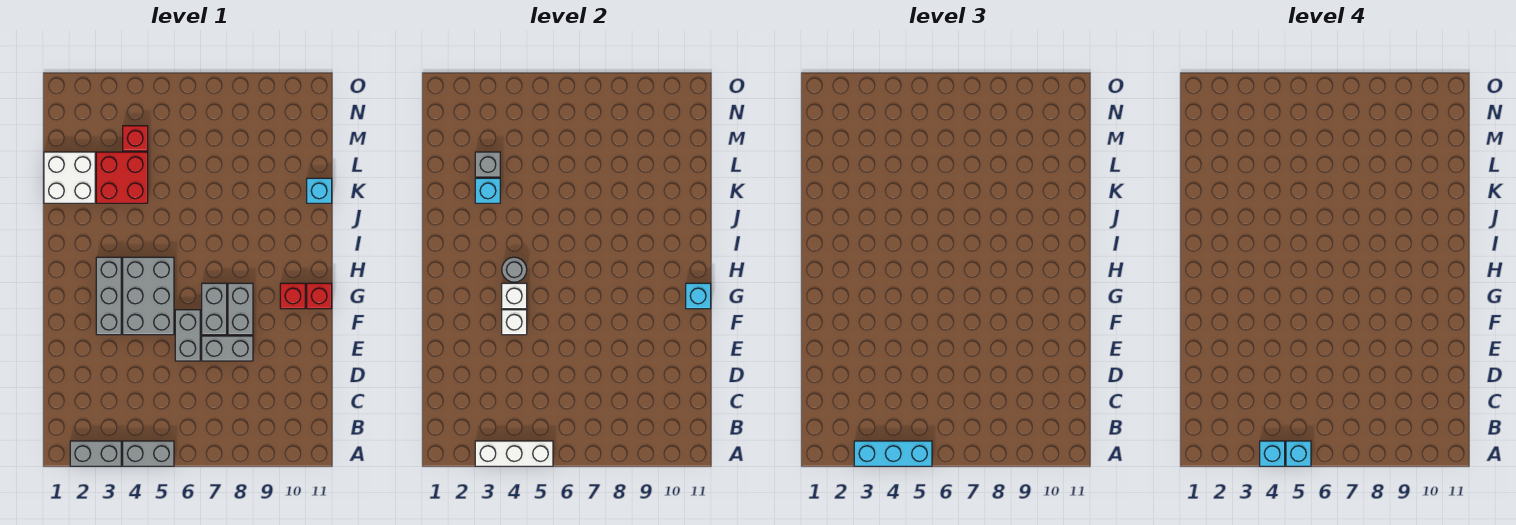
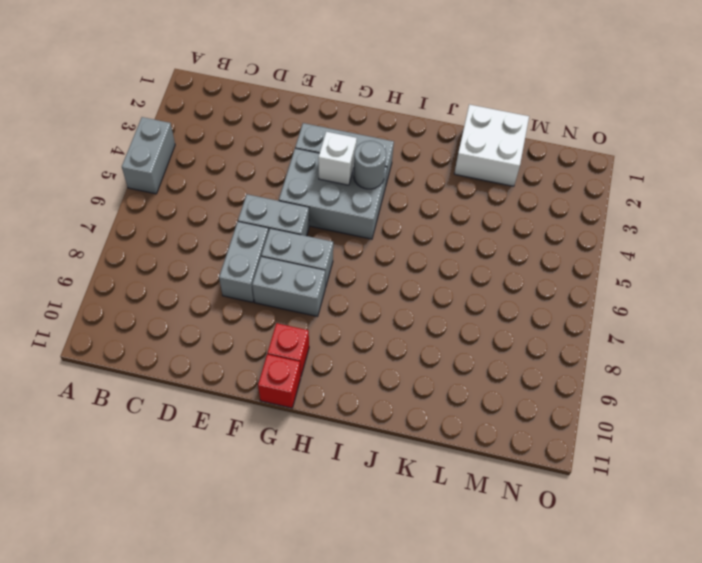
none -> grey brick A2:A3 level 1
none -> red brick K3:L4 level 1
none -> cyan brick K11 level 1

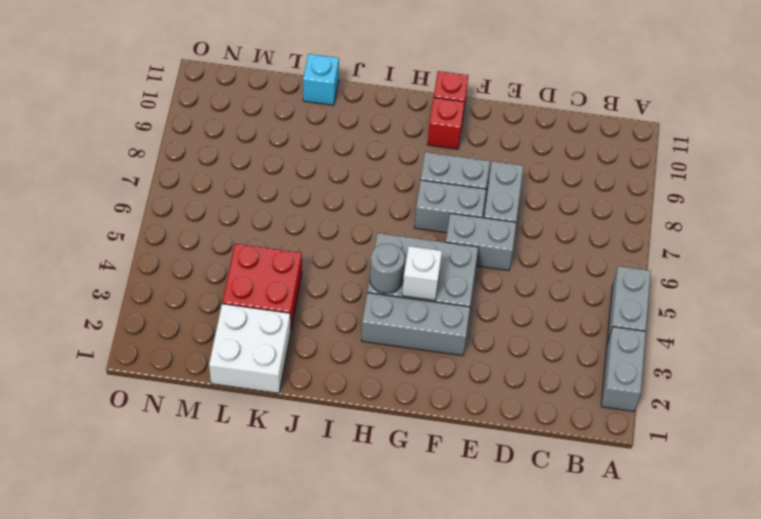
none -> red brick M4 level 1
none -> white brick A3:A5 level 2
none -> white brick F4 level 2

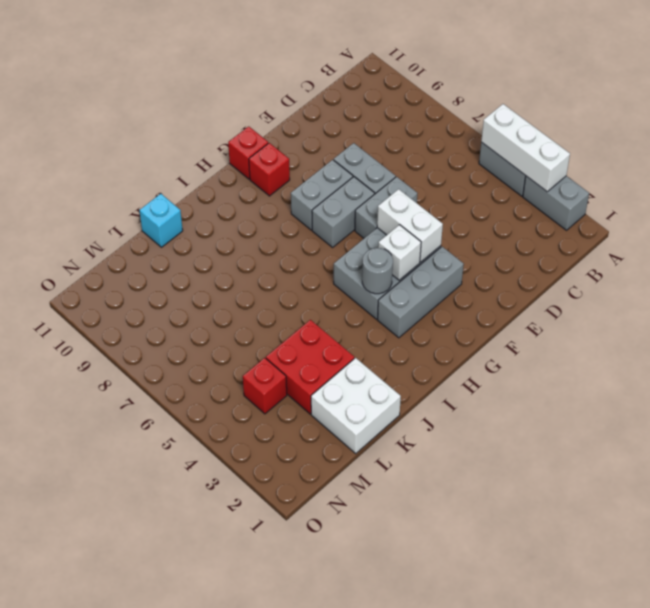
white brick F4:F5 level 2 -> white brick F4 level 2
none -> cyan brick G11 level 2
none -> cyan brick K3 level 2
none -> grey brick L3 level 2

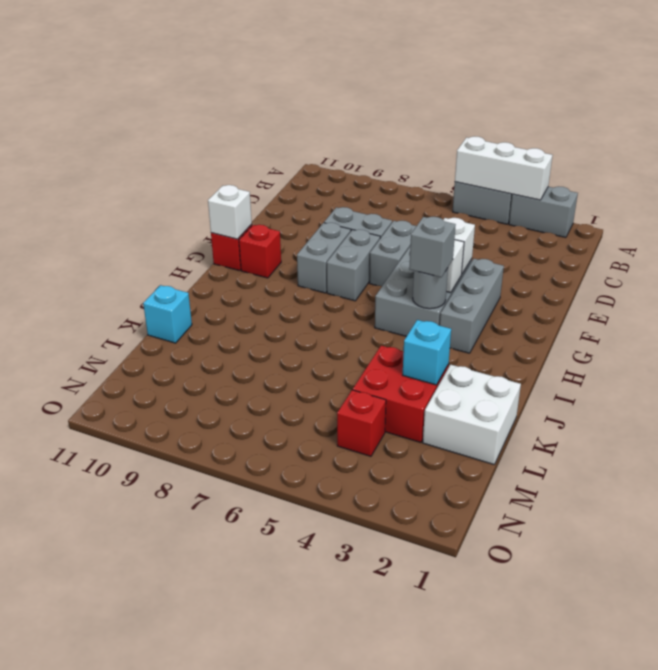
white brick G11 level 2 -> cyan brick G11 level 2
grey brick H4 level 3 -> grey brick L3 level 2
none -> cyan brick A3:A5 level 3
none -> cyan brick A4 level 4
none -> cyan brick A5 level 4

